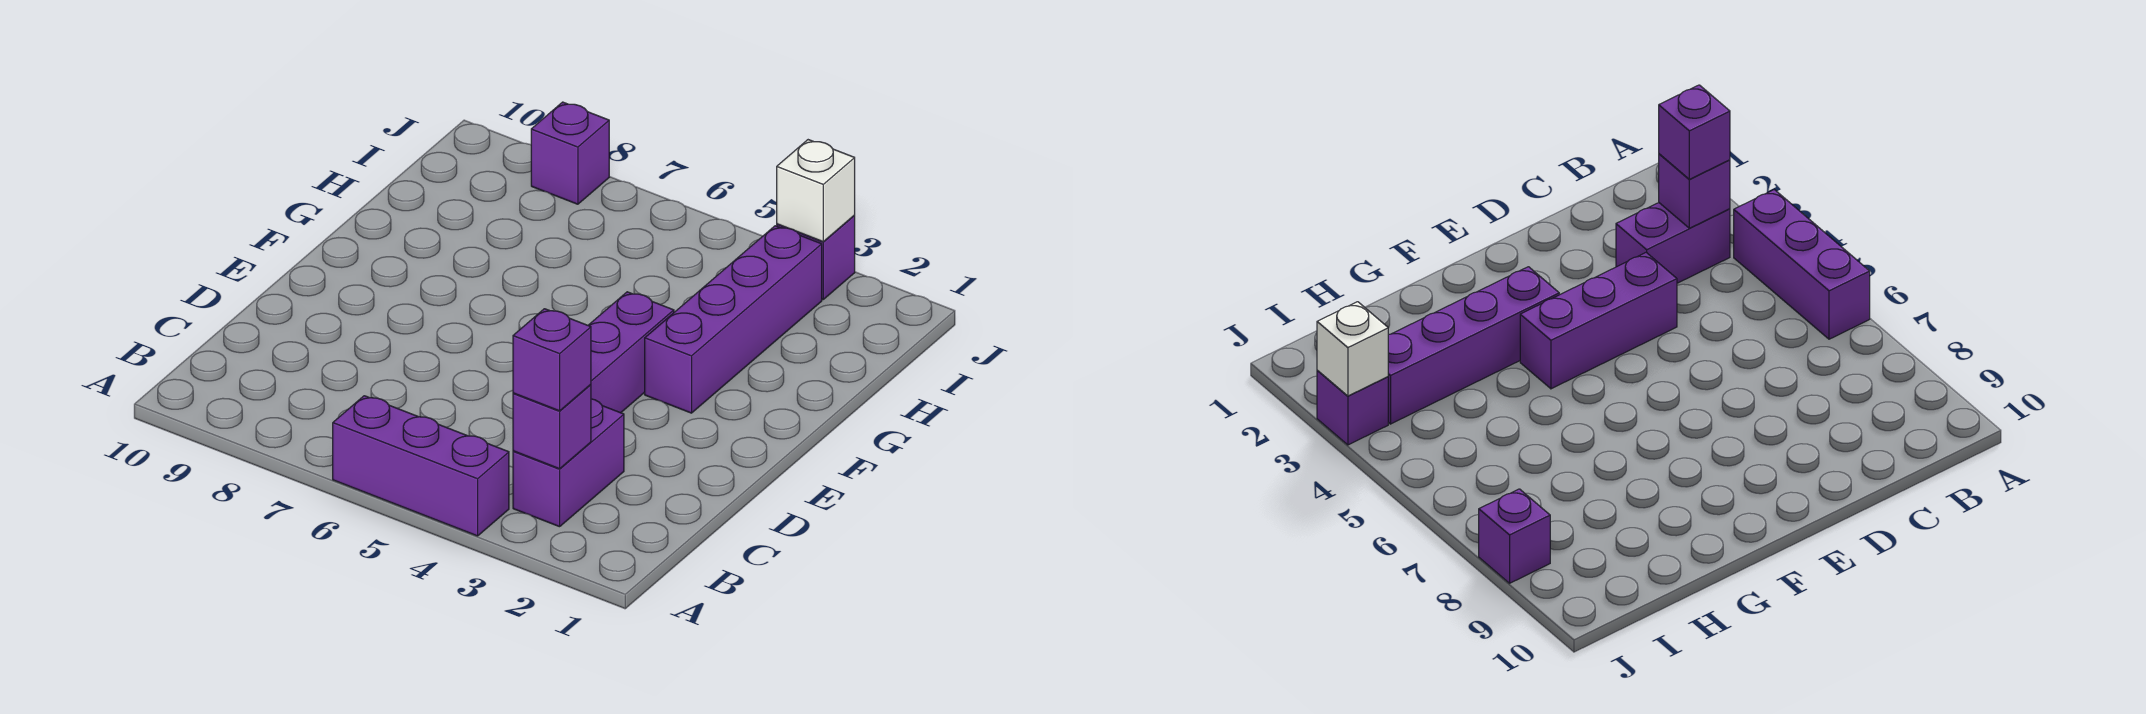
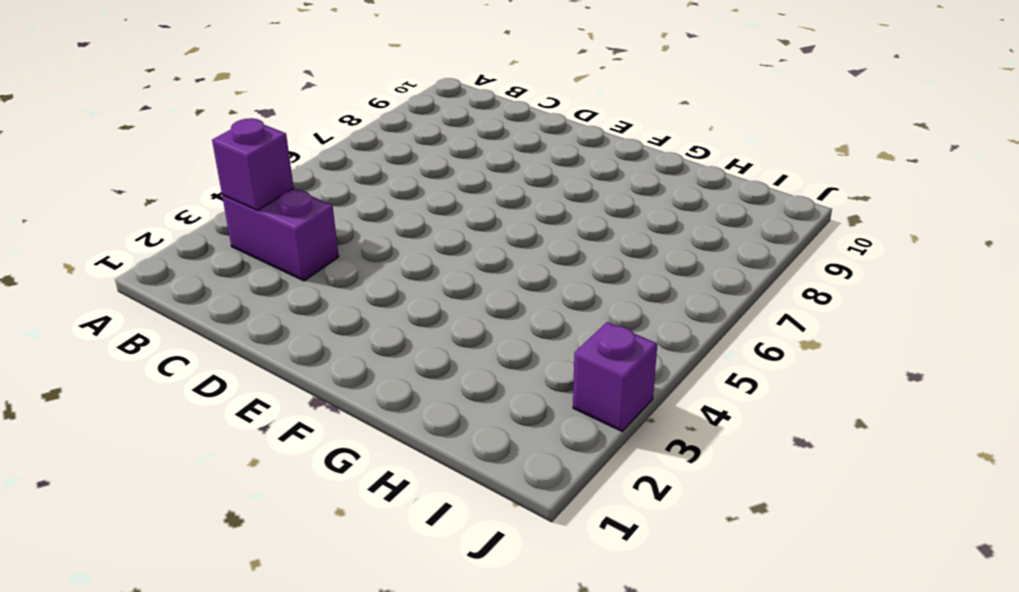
none -> purple brick A4:A6 level 1
none -> purple brick D4:F4 level 1

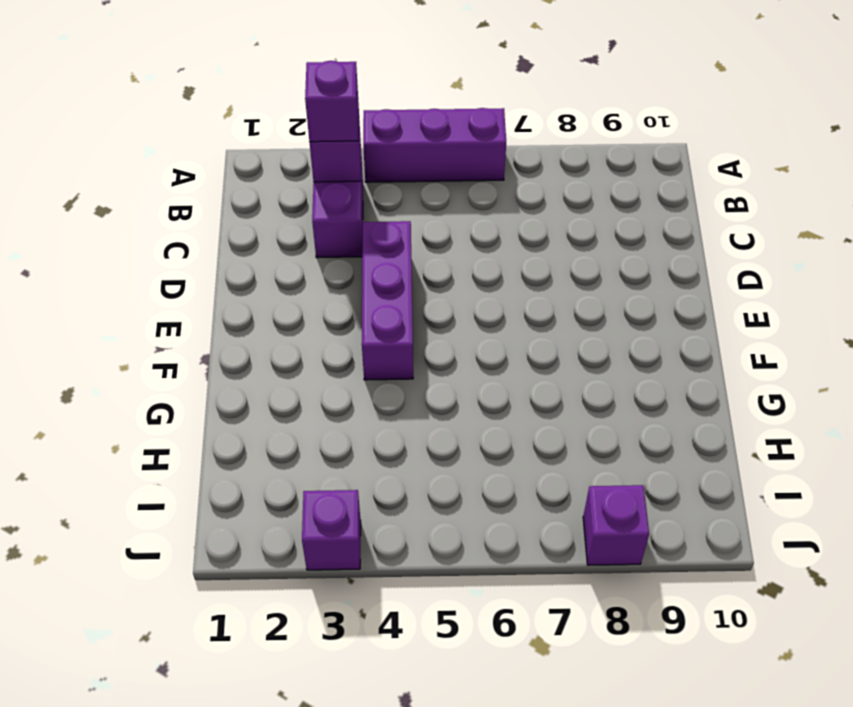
none -> purple brick F3:I3 level 1
none -> white brick J3 level 2

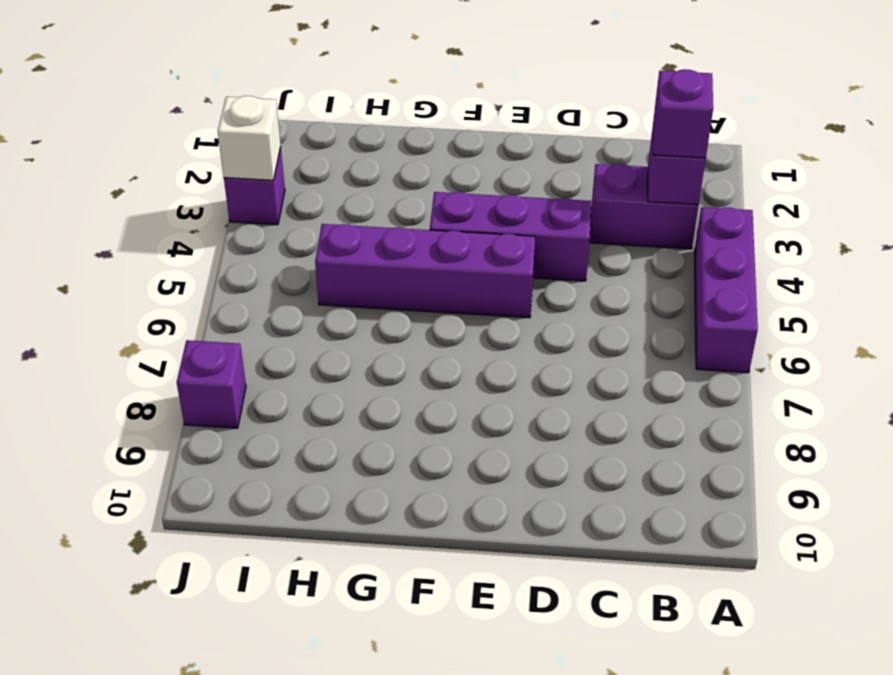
purple brick E5:H5 level 1 -> purple brick F3:I3 level 1

